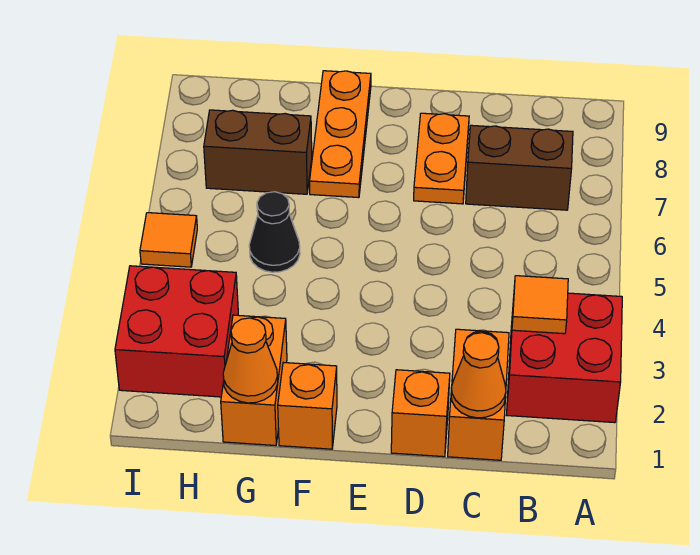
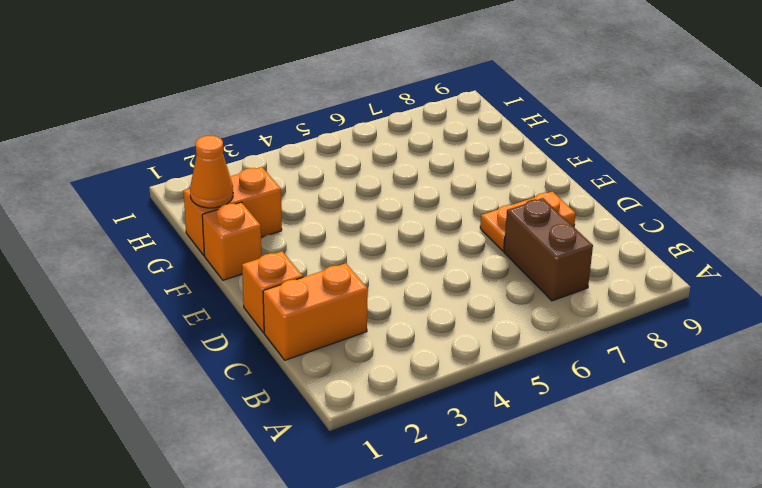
none -> red brick A2:B3 level 1
none -> orange plate F7:F9 level 1
none -> black cone G5 level 1

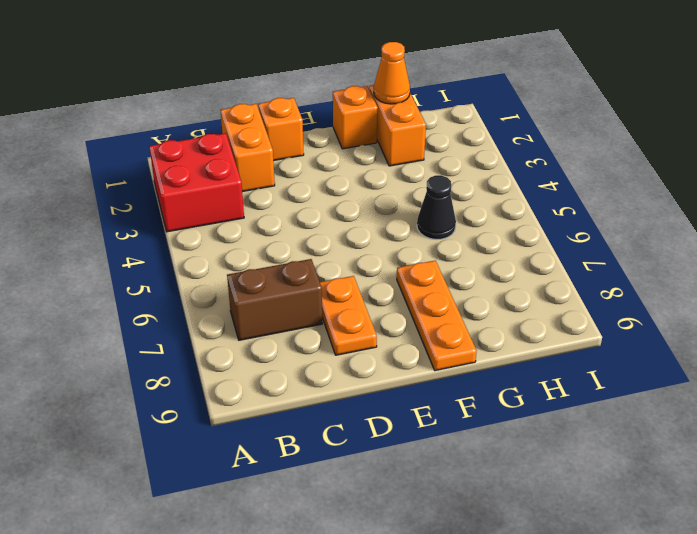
none -> brown brick G7:H7 level 1
none -> red brick H2:I3 level 1
none -> orange tile I5 level 1

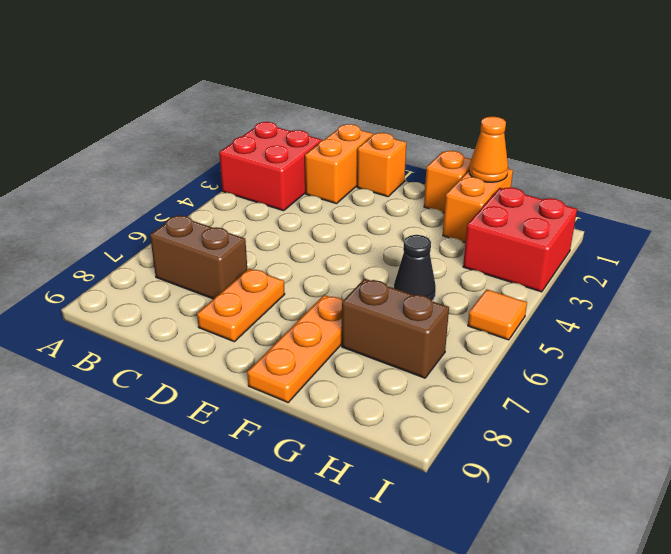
none -> orange tile B3 level 2
none -> orange cone C1 level 2

